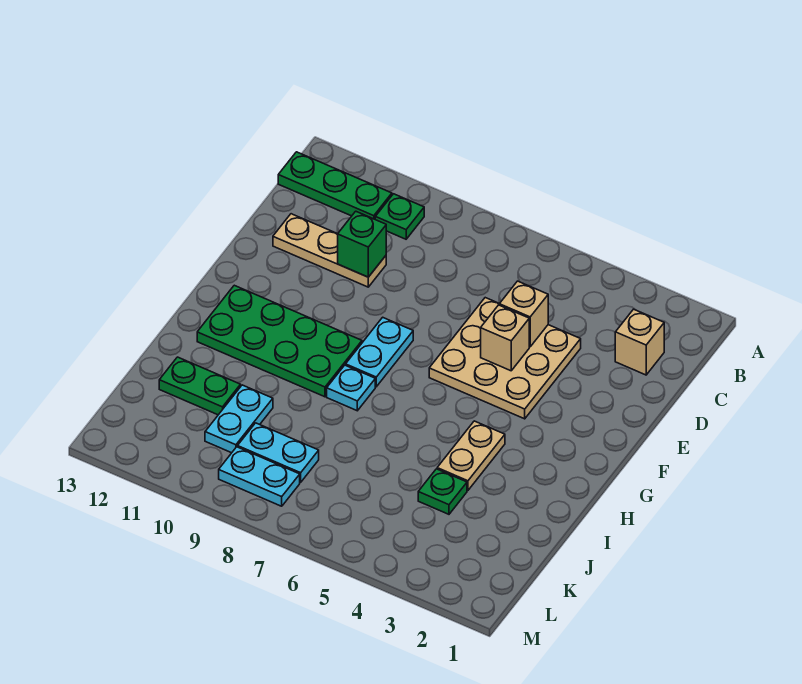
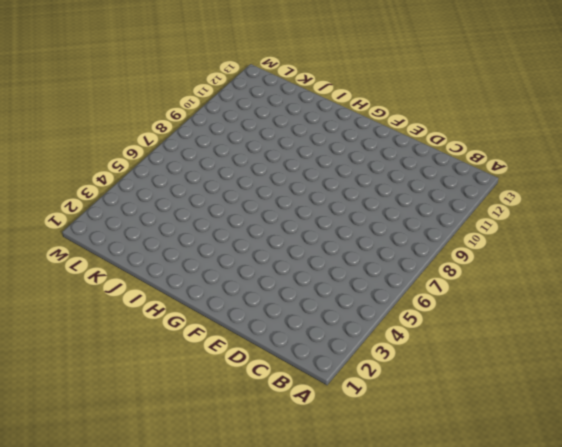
none -> green plate B10 level 1
none -> green plate B11:B13 level 1
none -> tan brick C2 level 1

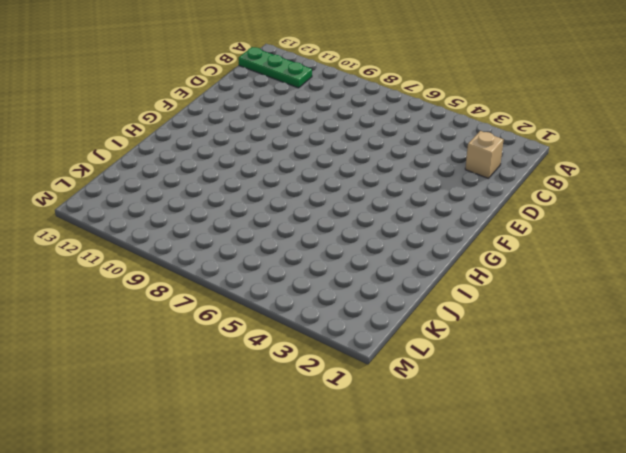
none -> green plate B10 level 1
none -> tan plate D4:F6 level 1
none -> tan plate D10:D12 level 1

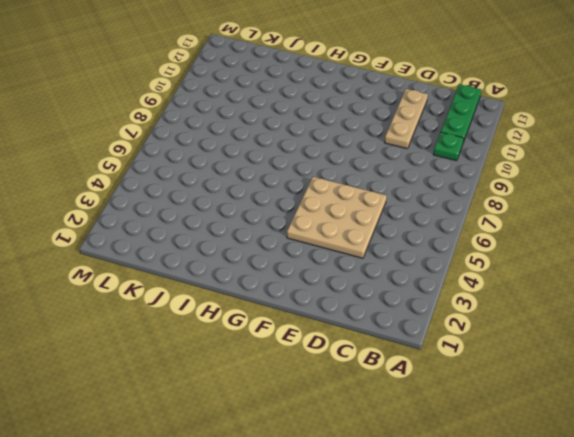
none -> tan brick C2 level 1
none -> cyan plate F8:G8 level 1
none -> green plate G9:H12 level 1

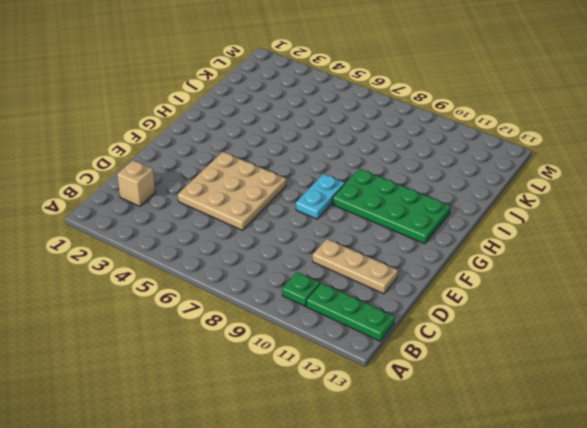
none -> tan plate H4:I4 level 1
none -> cyan plate H8 level 1
none -> green plate J4 level 1

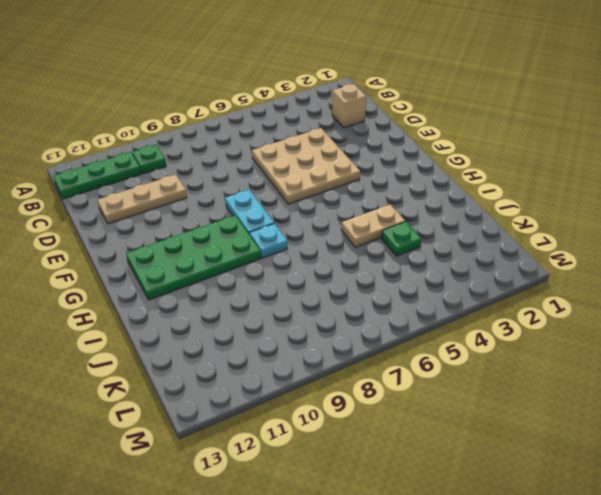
tan plate I4:I5 level 1 -> tan plate H4:I4 level 1
none -> cyan plate J10:K10 level 1
none -> green plate J11:J12 level 1
none -> cyan plate K8:K9 level 1

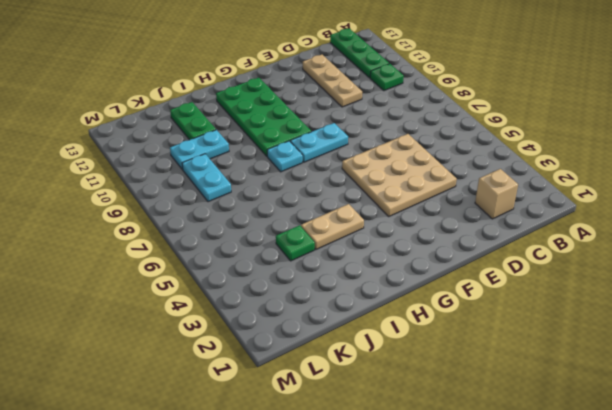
none -> cyan plate L8:L9 level 1
none -> tan brick D5 level 2
none -> green brick D10 level 2

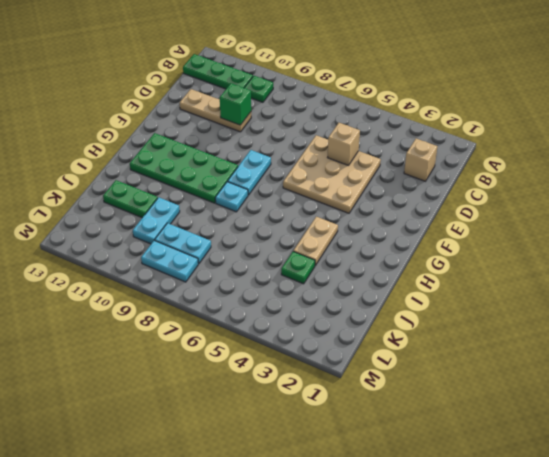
none -> tan brick E5 level 2

